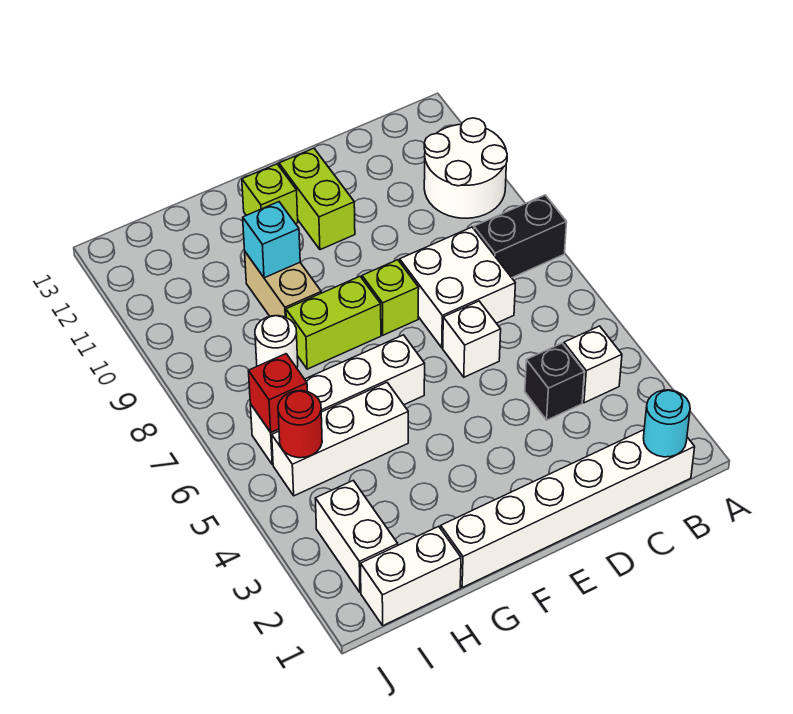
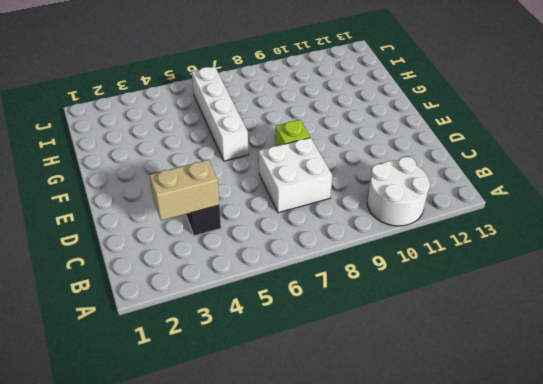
tan brick C3:C4 level 2 -> tan brick G9:G10 level 1
none -> black brick A8:B8 level 1
none -> white brick B1:G1 level 1
none -> white brick B4 level 1

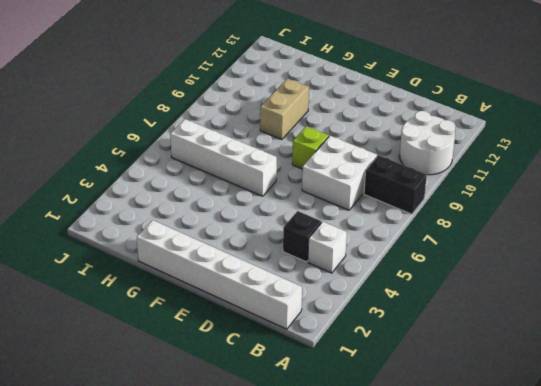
none -> white brick D6 level 1
none -> lime brick E11:E12 level 1
none -> lime brick F8:G8 level 1

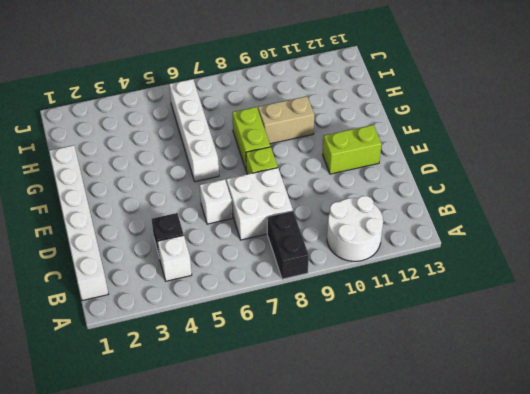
none -> lime brick F12 level 1
none -> white brick G5:I5 level 1
none -> white brick H1:I1 level 1

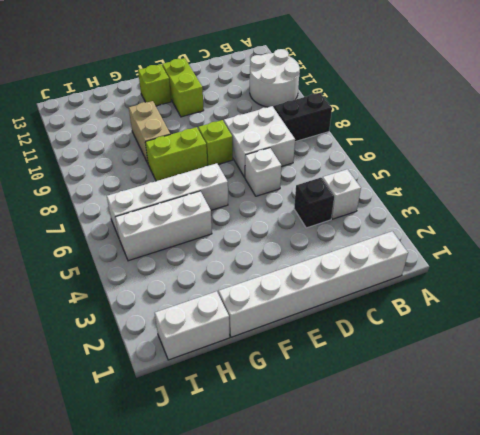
none -> white round brick H8 level 1
none -> white brick I2:I3 level 1
none -> cyan round brick B1 level 2

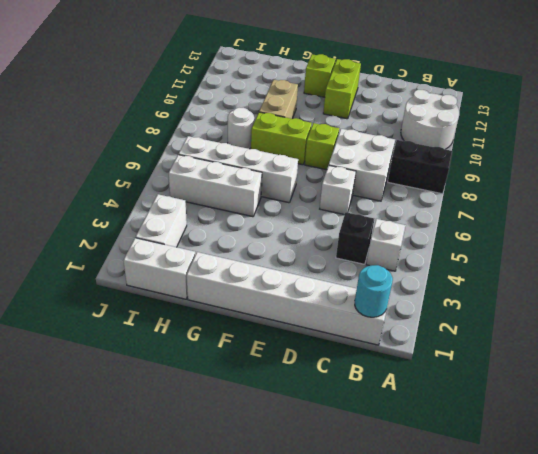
none -> cyan brick G10 level 2
none -> red round brick I5 level 2
none -> red brick I6 level 2

